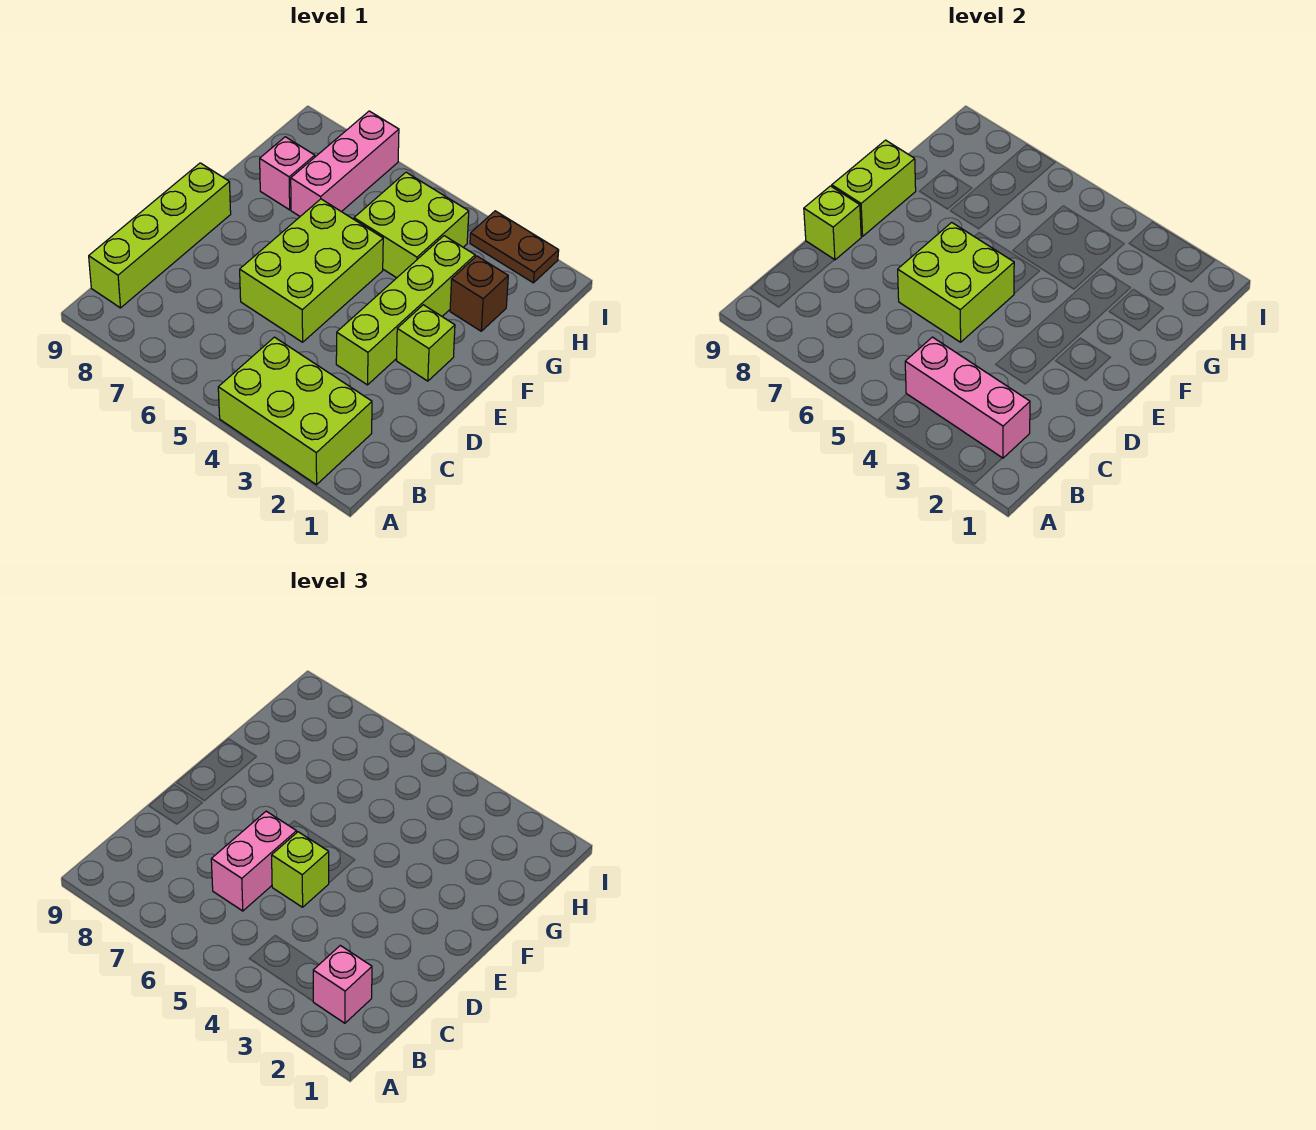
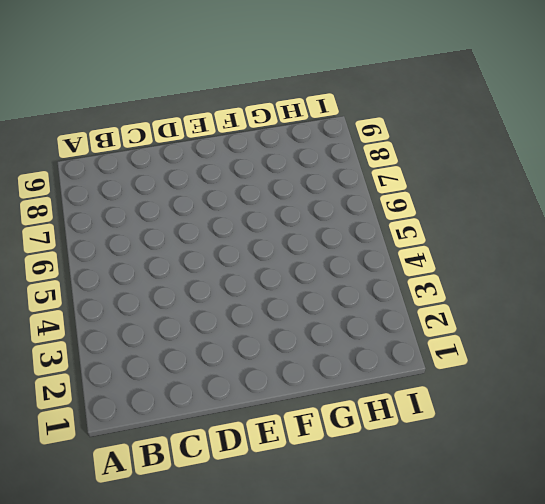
none -> lime brick A2:B4 level 1
none -> lime brick B9:E9 level 1
none -> lime brick D3:G3 level 1

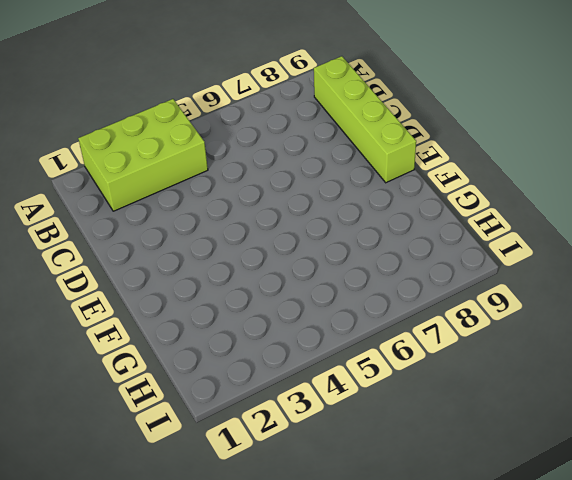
none -> lime brick D3:G3 level 1
none -> lime brick D5:F6 level 1
none -> lime brick E2 level 1

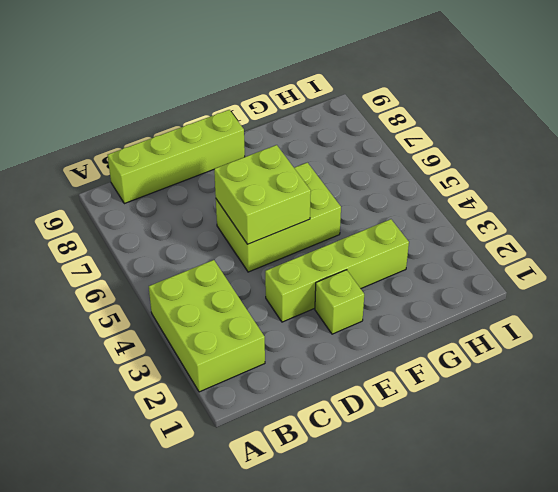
none -> brown brick G2 level 1
none -> lime brick G4:H5 level 1
none -> pink brick G7:I7 level 1

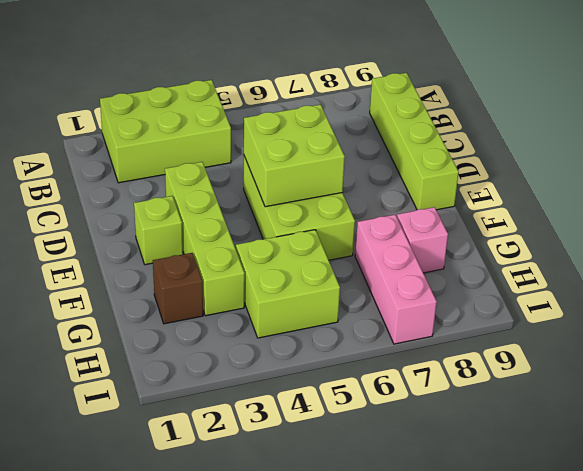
none -> brown plate I2:I3 level 1
none -> pink brick B2:B4 level 2
none -> lime brick D9 level 2

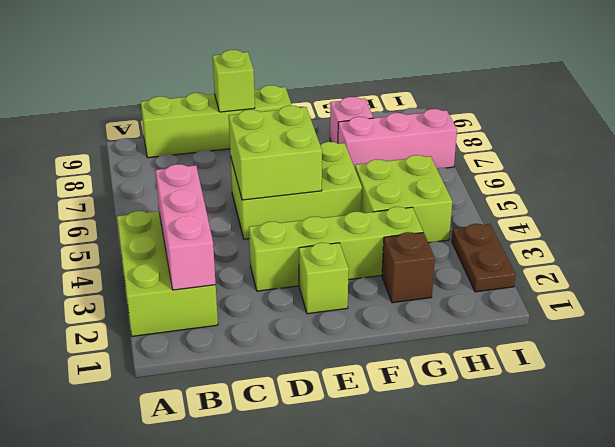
none -> lime brick E9:F9 level 2
none -> pink brick B2 level 3
none -> pink brick C6:D6 level 3

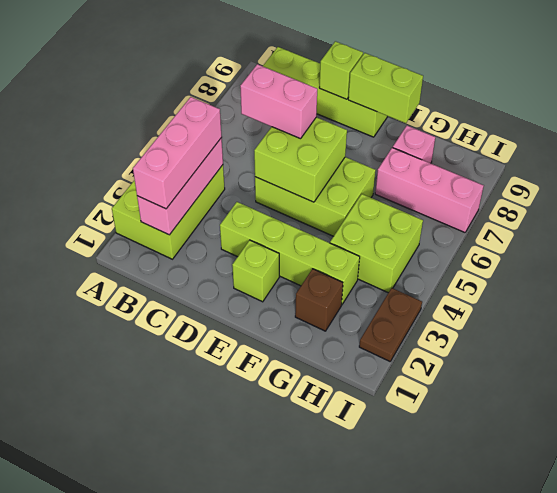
pink brick B2:B4 level 3 -> pink brick B2 level 3
none -> lime brick D5 level 3

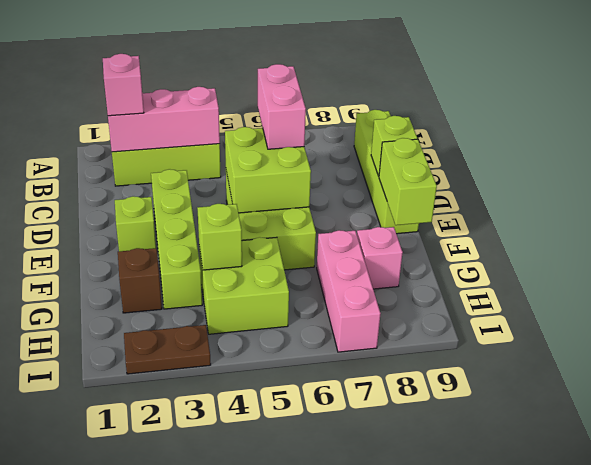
lime brick G4 level 2 -> lime brick D5 level 3

